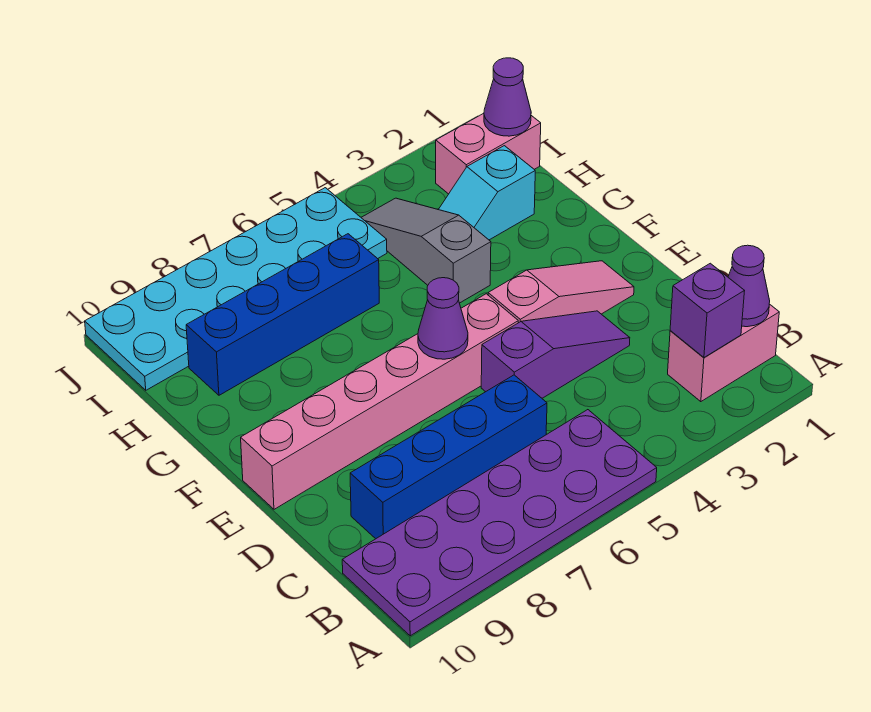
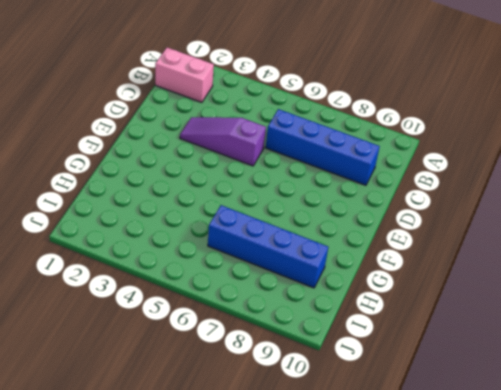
none -> purple plate A5:B10 level 1
none -> pink slope E2:E4 level 1 top 4
none -> pink brick E5:E10 level 1

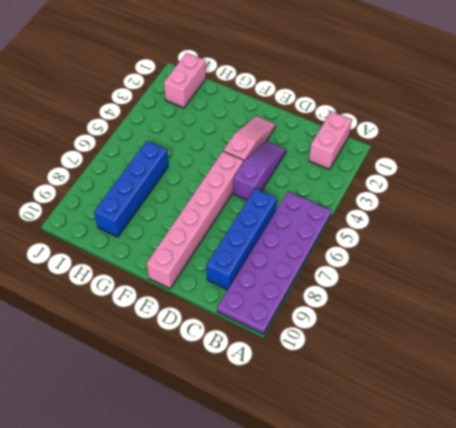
none -> grey slope G4:I4 level 1 top G
none -> cyan slope H2:H3 level 1 top 2
none -> cyan plate I5:J10 level 1

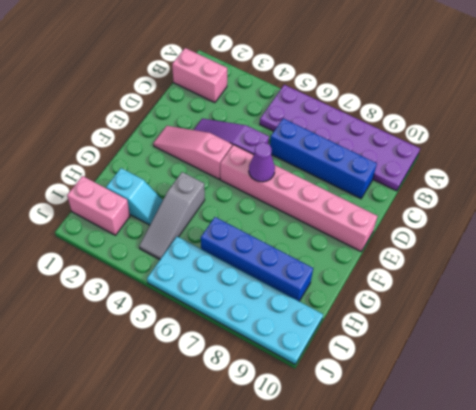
none -> purple cone B1 level 2
none -> purple brick B2 level 2
none -> purple cone I1 level 2

